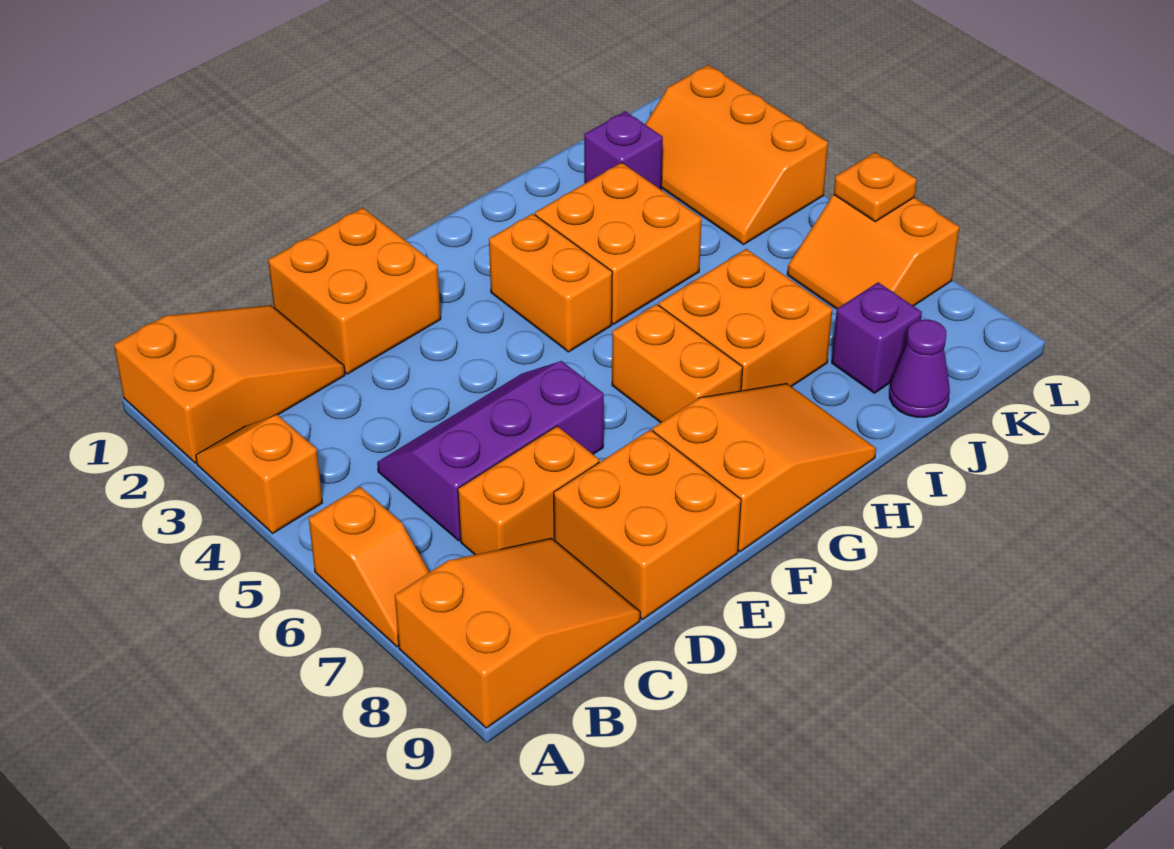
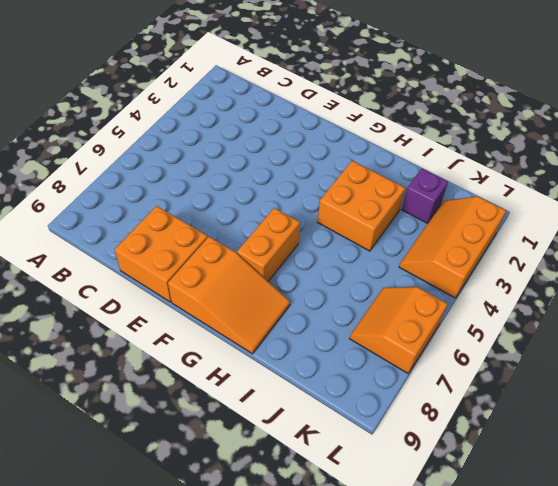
none -> orange slope A1:C2 level 1 top A
none -> orange slope A3:A4 level 1 top 4
none -> orange slope A6:A7 level 1 top 6

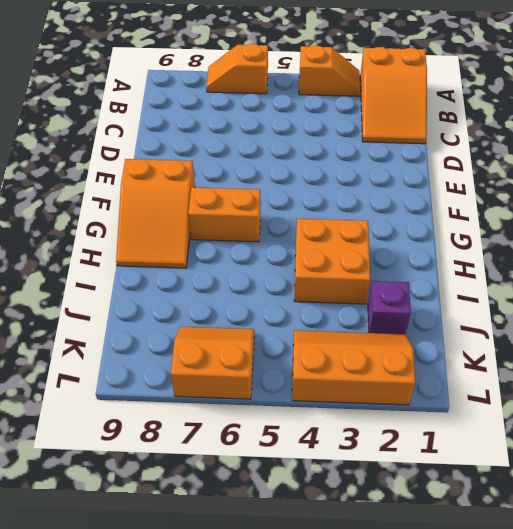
none -> orange slope A8:C9 level 1 top A
none -> purple slope C5:E6 level 1 top 6
none -> orange brick C7:D7 level 1

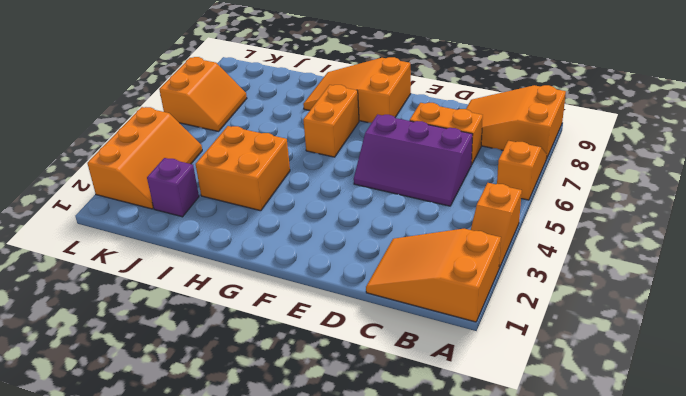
none -> orange brick D1:E2 level 1
none -> orange brick D8:E9 level 1
none -> orange brick G3:G4 level 1

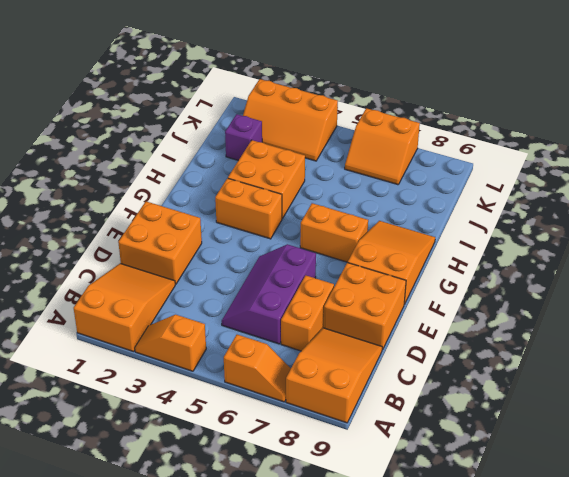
none -> orange brick H6:I7 level 1
none -> purple brick J8 level 1
none -> purple cone J9 level 1

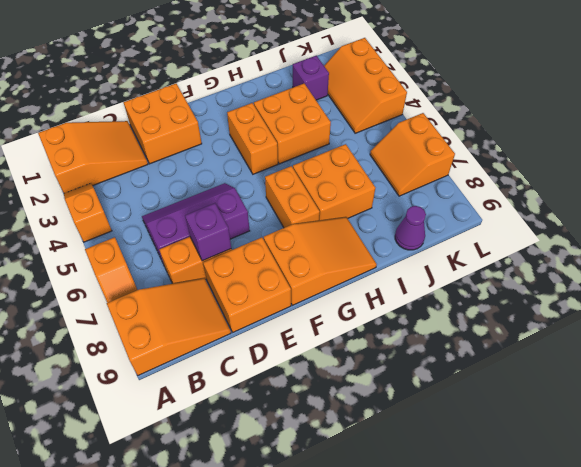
purple brick D7 level 2 -> purple brick J8 level 1
none -> orange plate L6 level 2

